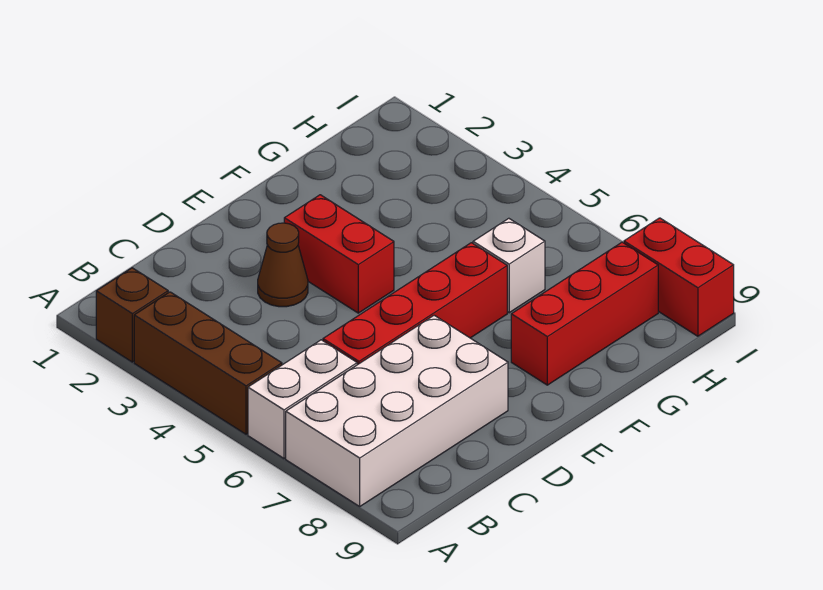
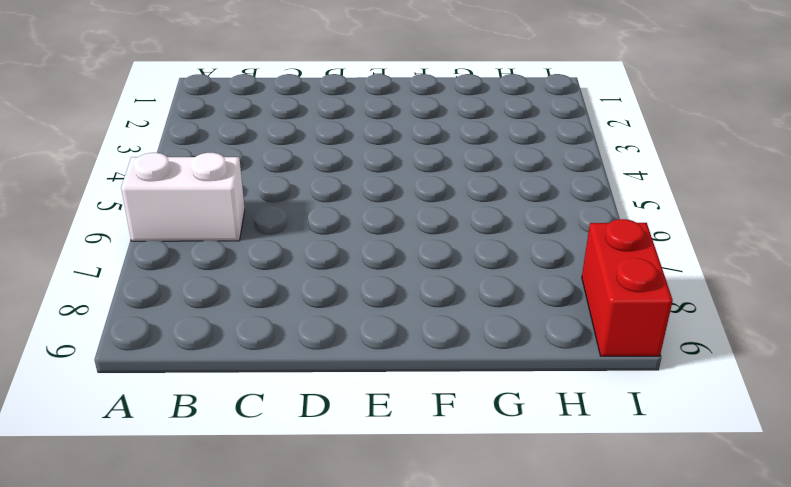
none -> brown brick A2 level 1
none -> brown brick A3:A5 level 1

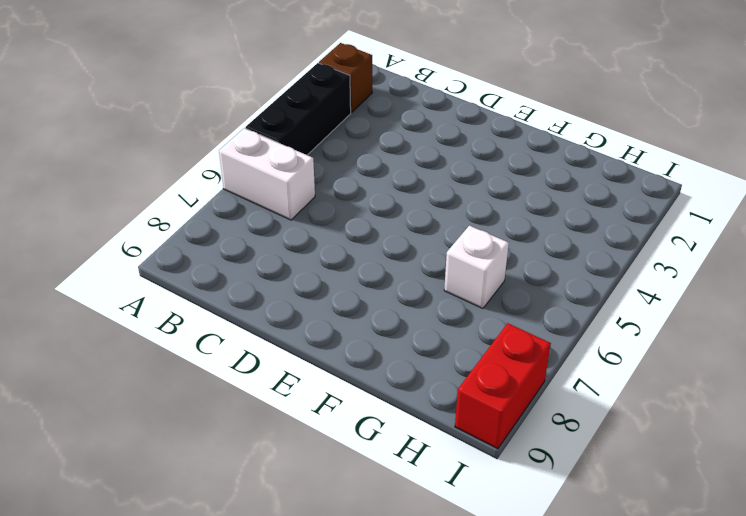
black brick A3:A5 level 1 -> brown brick A3:A5 level 1
none -> white brick A7:D8 level 1
none -> red brick C6:F6 level 1

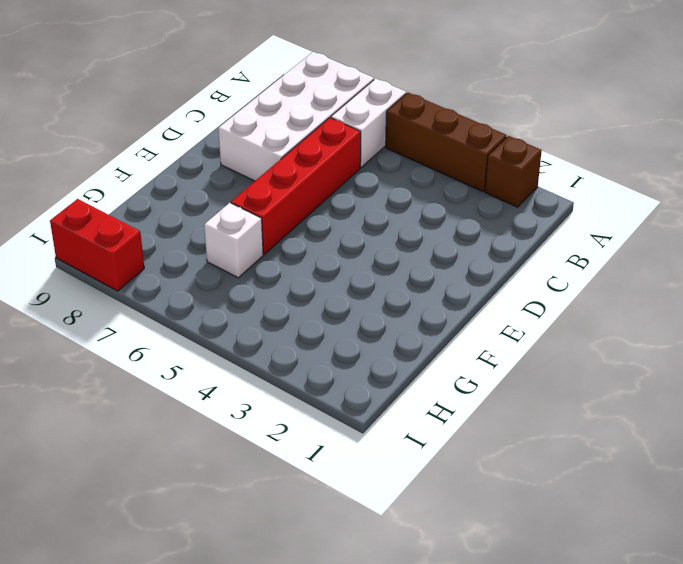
none -> brown cone D3 level 1
none -> red brick E3:E4 level 1

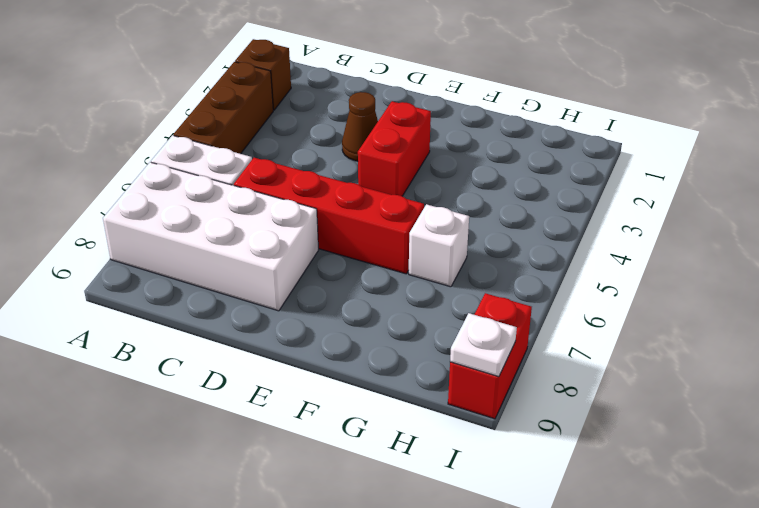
white plate I9 level 2 -> none
none -> red brick F8:H8 level 1

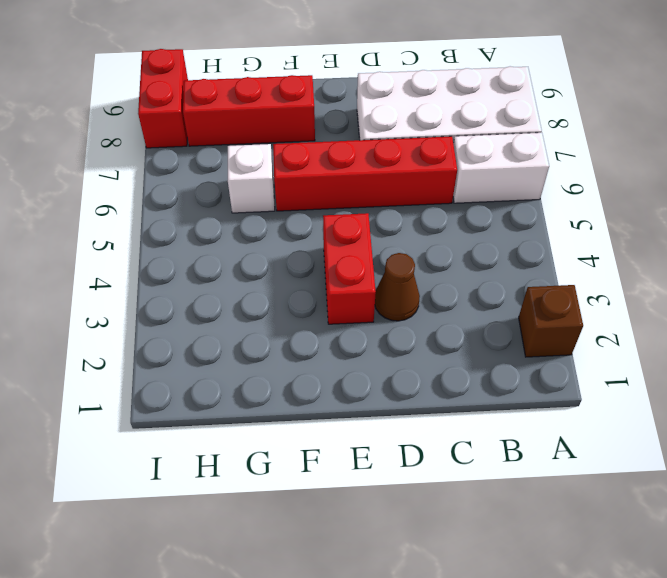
none -> brown brick A3:A5 level 1

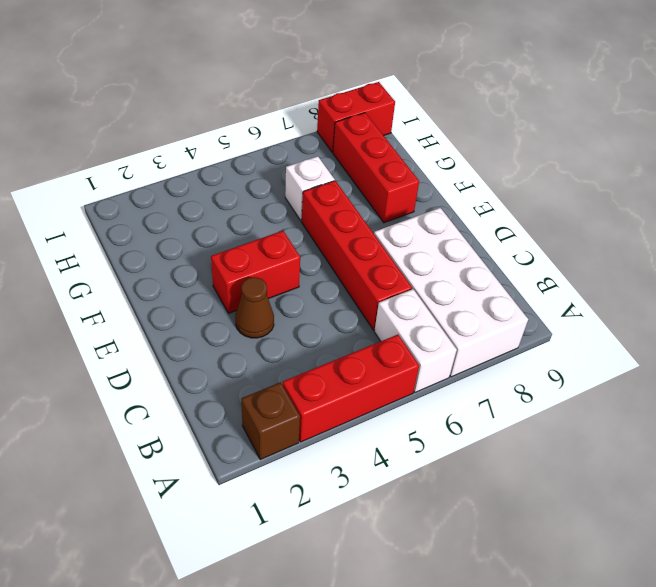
red brick A3:A5 level 1 -> brown brick A3:A5 level 1

